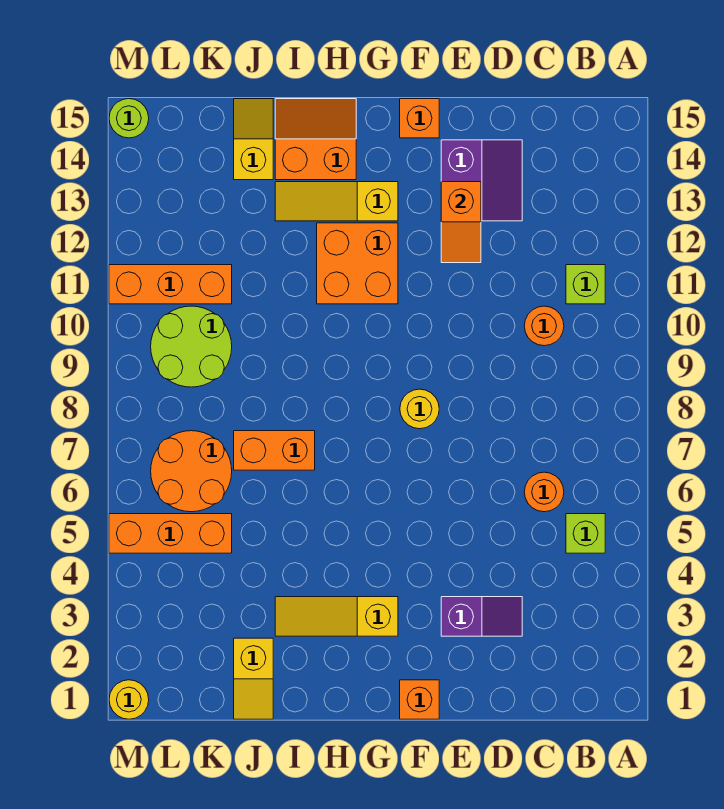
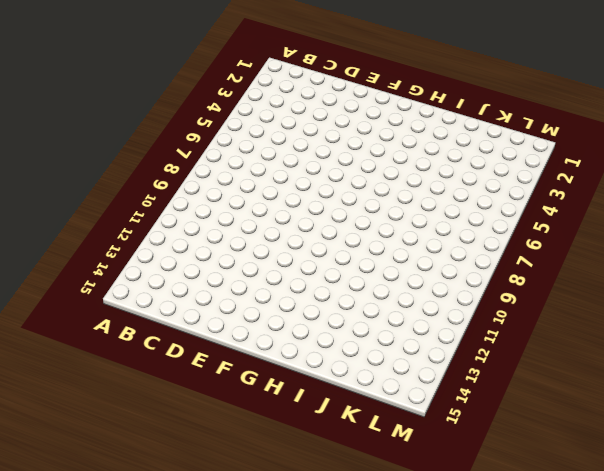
none -> lime brick B5 level 1
none -> lime brick B11 level 1
none -> orange round brick C6 level 1

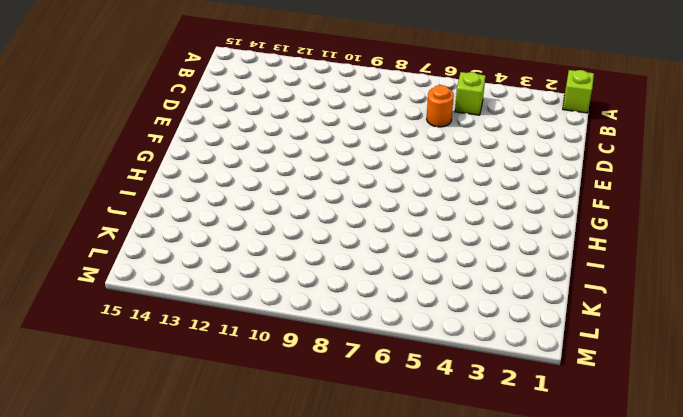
lime brick A1 level 1 -> lime brick B11 level 1
none -> orange round brick C10 level 1
none -> purple slope D3:E3 level 1 top E
none -> purple slope D13:E14 level 1 top E

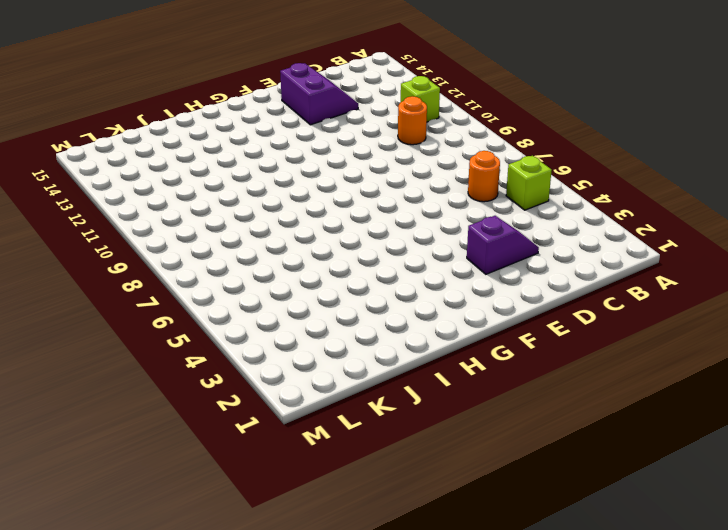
none -> orange brick F1 level 1
none -> yellow round brick F8 level 1
none -> orange brick F15 level 1

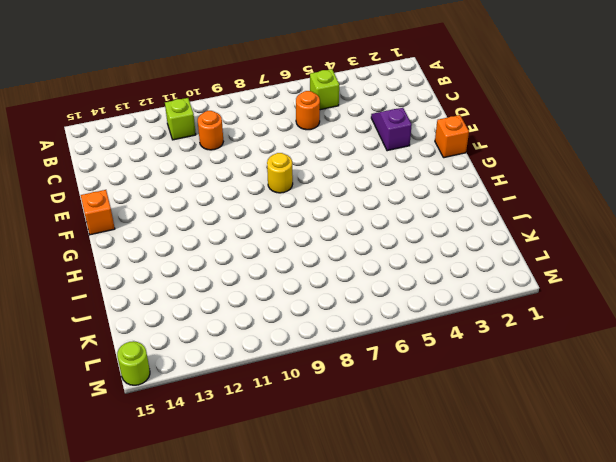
none -> purple slope D13:E14 level 1 top E
none -> yellow slope G3:I3 level 1 top G
none -> orange brick G11:H12 level 1

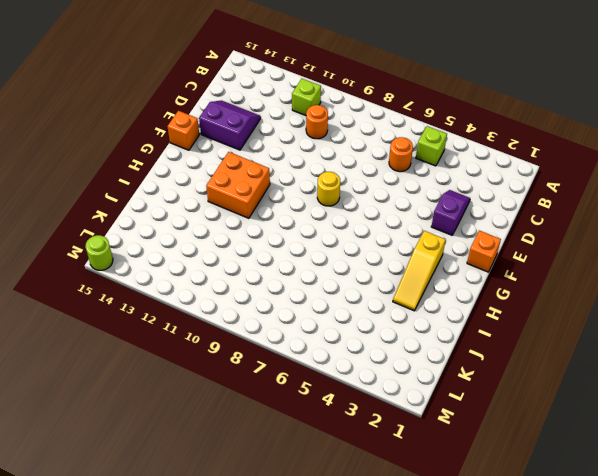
none -> yellow slope G13:I13 level 1 top G
none -> orange slope H14:I15 level 1 top 14
none -> orange brick I7:J7 level 1

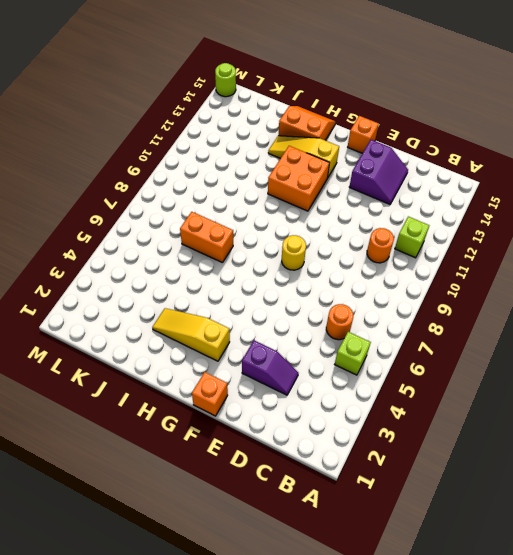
none -> yellow slope J1:J2 level 1 top 2
none -> yellow slope J14:J15 level 1 top 14
none -> orange brick K5:M5 level 1

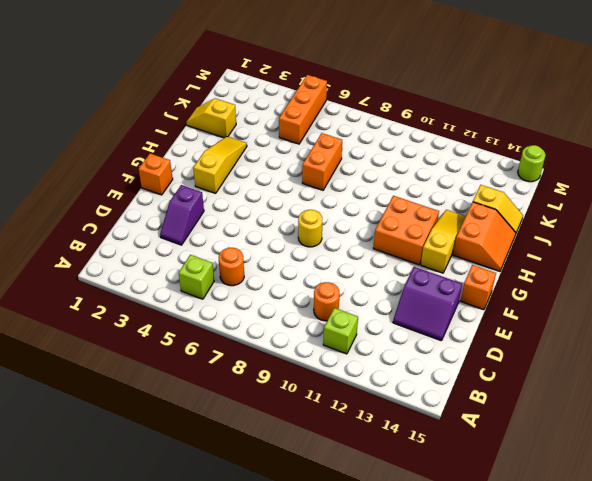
none -> orange round brick K6:L7 level 1
none -> lime round brick K9:L10 level 1
none -> orange brick K11:M11 level 1

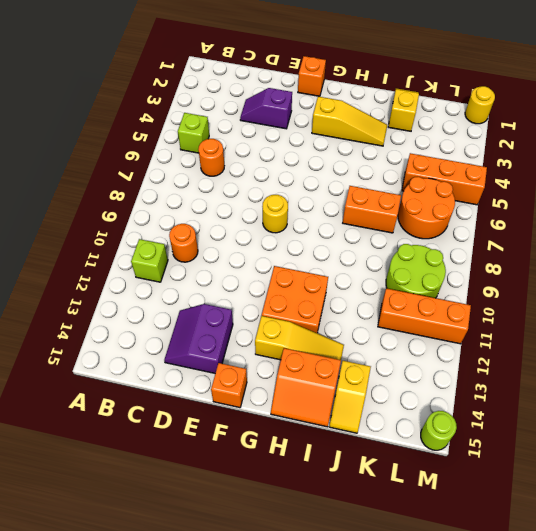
none -> orange slope E12:E13 level 2 top 13

